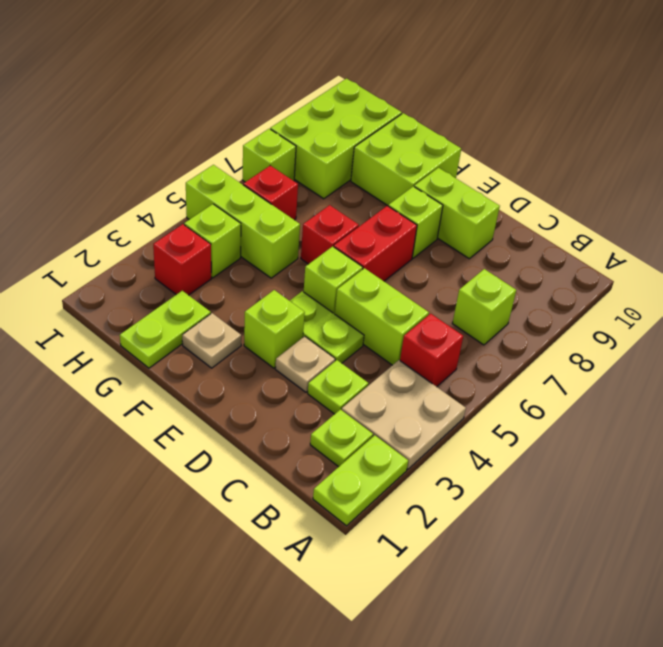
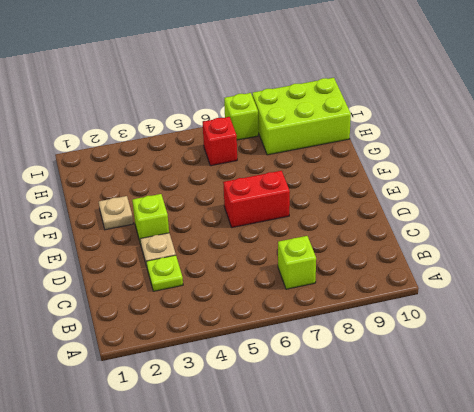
none -> lime plate A1:A2 level 1
none -> tan plate A3:B4 level 1
none -> lime plate B2 level 1

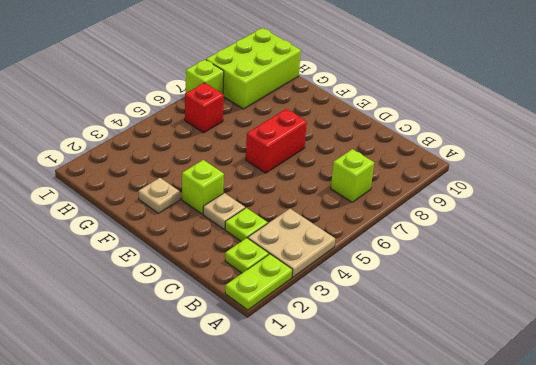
none -> red brick B5 level 1
none -> lime brick C5:D5 level 1
none -> lime plate D4:E4 level 1

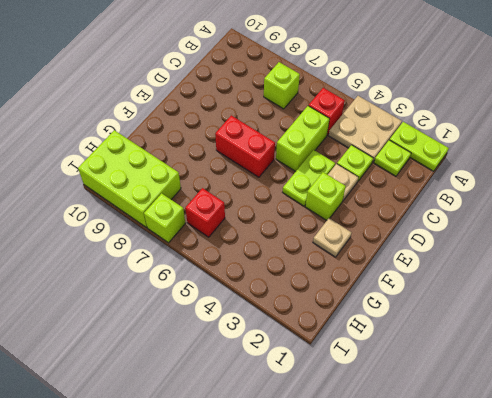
none -> lime brick D9:E9 level 1
none -> lime brick E5 level 1
none -> lime brick E8 level 1

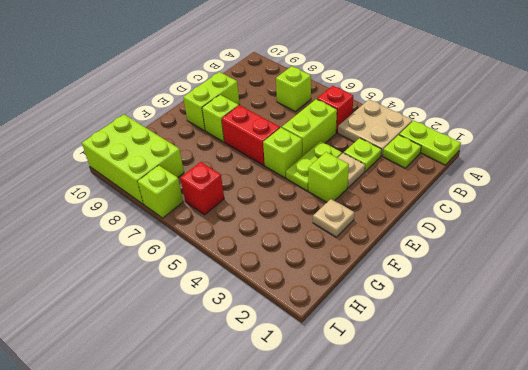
none -> red brick F6 level 1
none -> lime brick F9:G10 level 1
none -> lime plate G1:G2 level 1

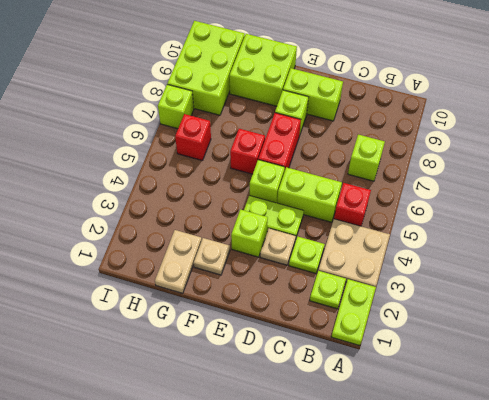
tan plate G1:G2 level 1 -> lime plate G1:G2 level 1
none -> lime brick G5:I5 level 1
none -> red brick H3 level 1
none -> lime brick H4 level 1

